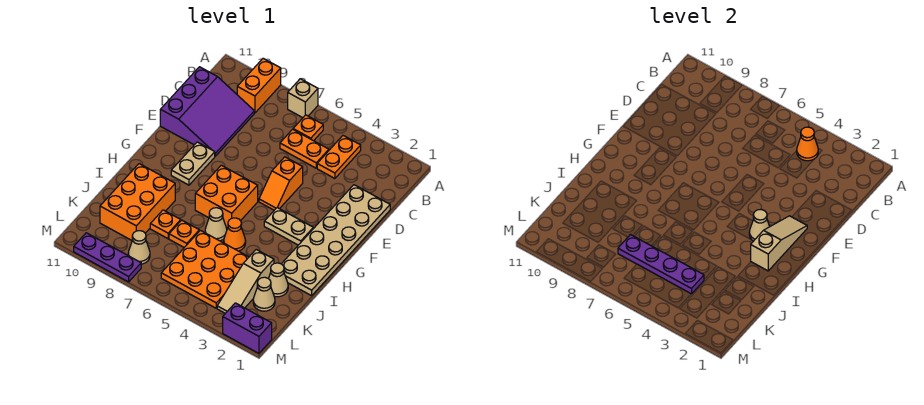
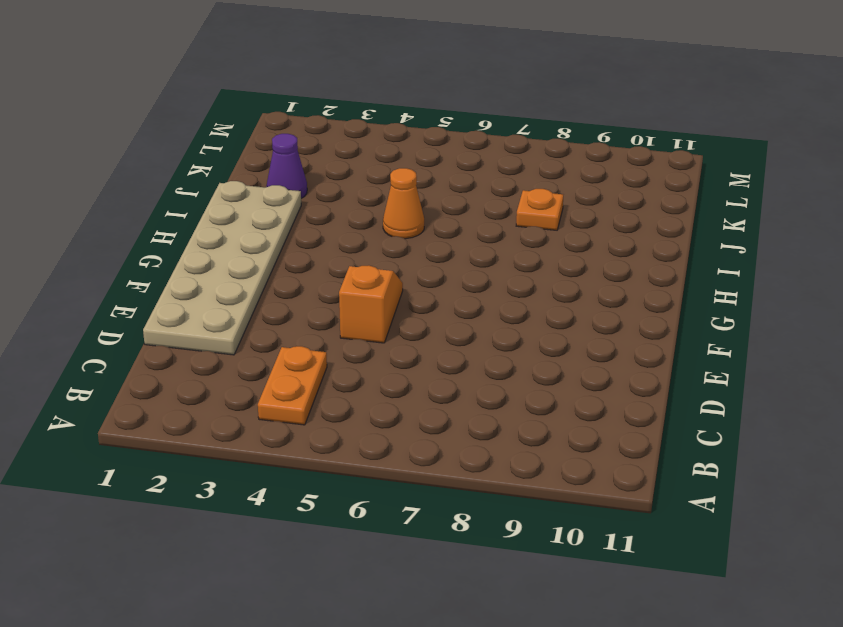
purple cone J2 level 1 -> tan cone J2 level 1
none -> tan brick A7 level 1
none -> orange brick A9:B9 level 1
none -> orange plate B6 level 1

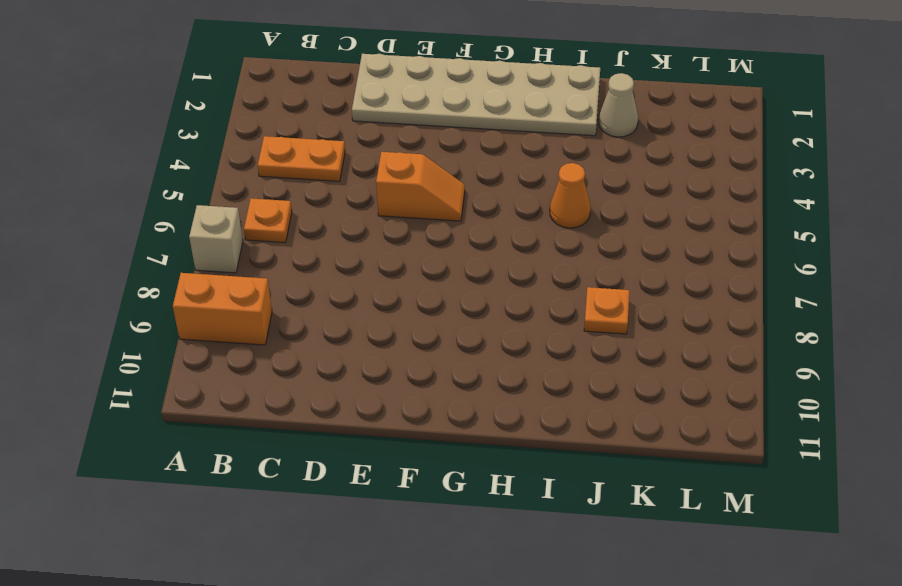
none -> orange plate C5:C6 level 1
none -> purple slope C9:E11 level 1 top 11
none -> tan plate F9:G9 level 1

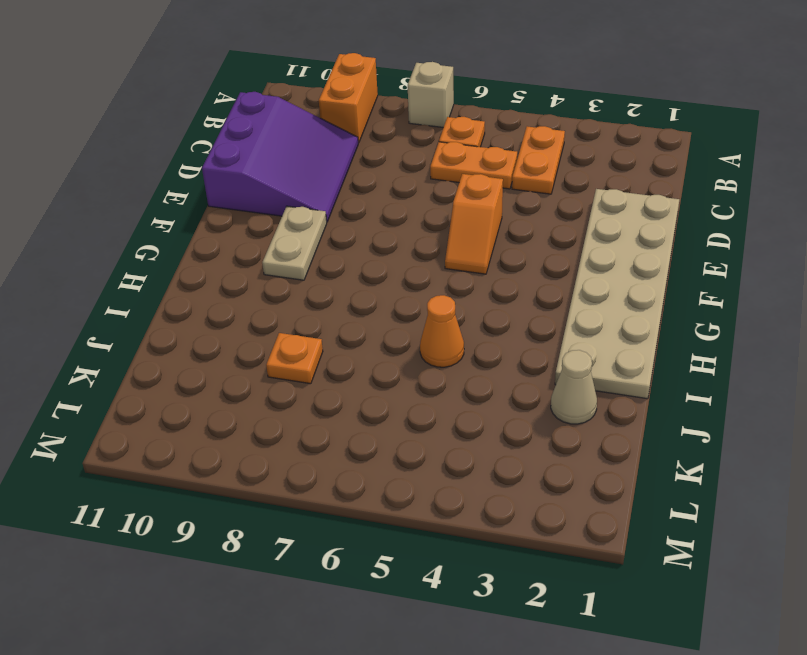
none -> tan plate G3:G4 level 1
none -> orange brick G6:H7 level 1
none -> tan cone I6 level 1

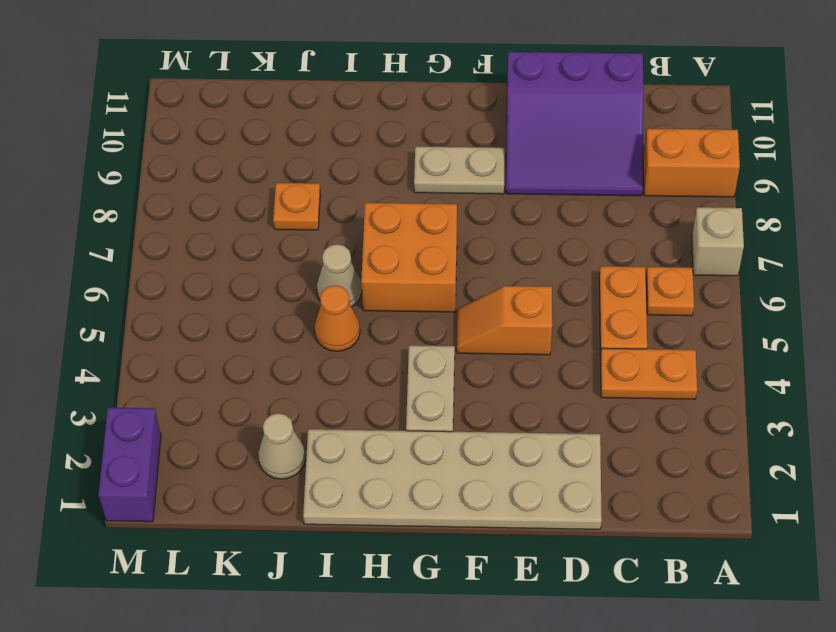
none -> orange brick I9:K10 level 1
none -> tan slope J3:L3 level 1 top J
none -> orange plate J4:L6 level 1

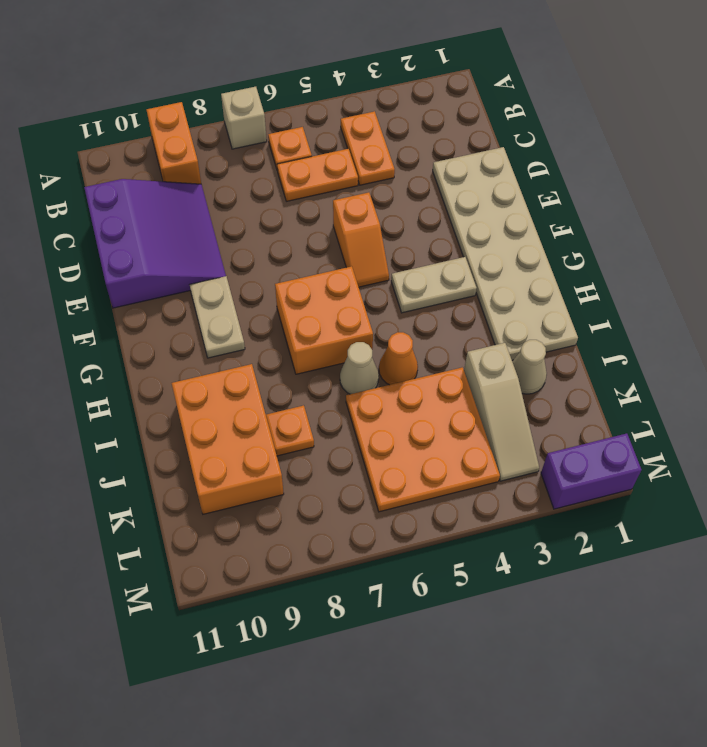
none -> orange plate J7 level 1
none -> tan cone K2 level 1
none -> tan cone L8 level 1

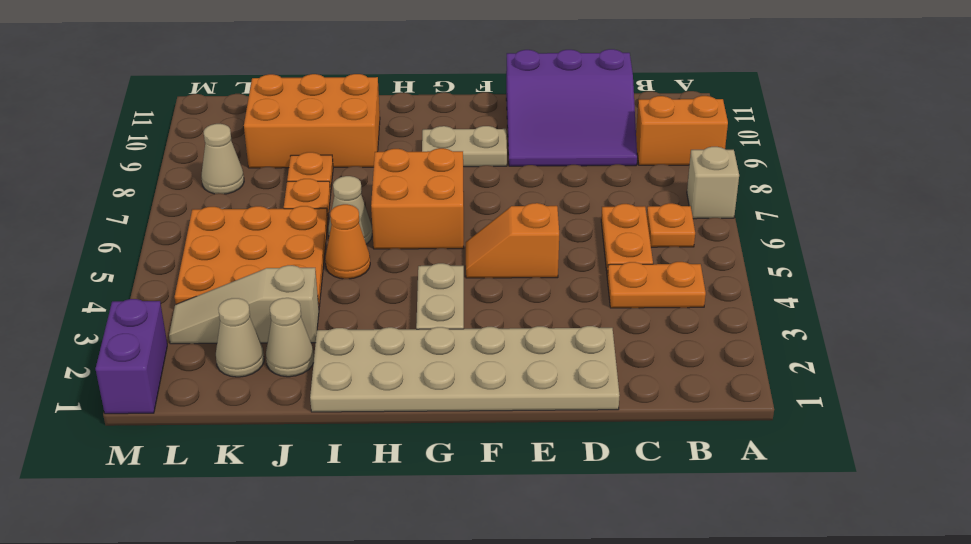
none -> purple plate M8:M10 level 1
none -> orange cone B4 level 2
none -> tan slope F2:H2 level 2 top H

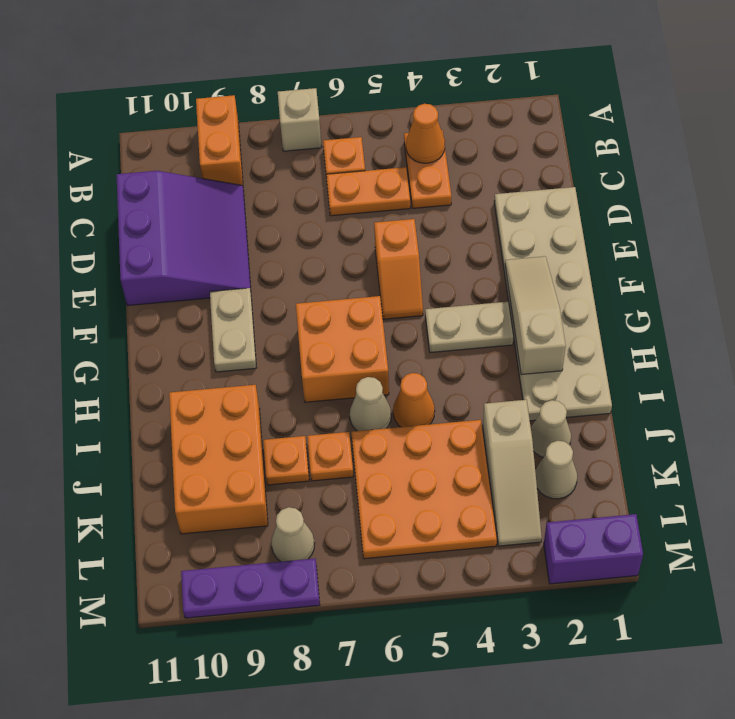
none -> tan cone G3 level 2
none -> purple plate K4:K7 level 2

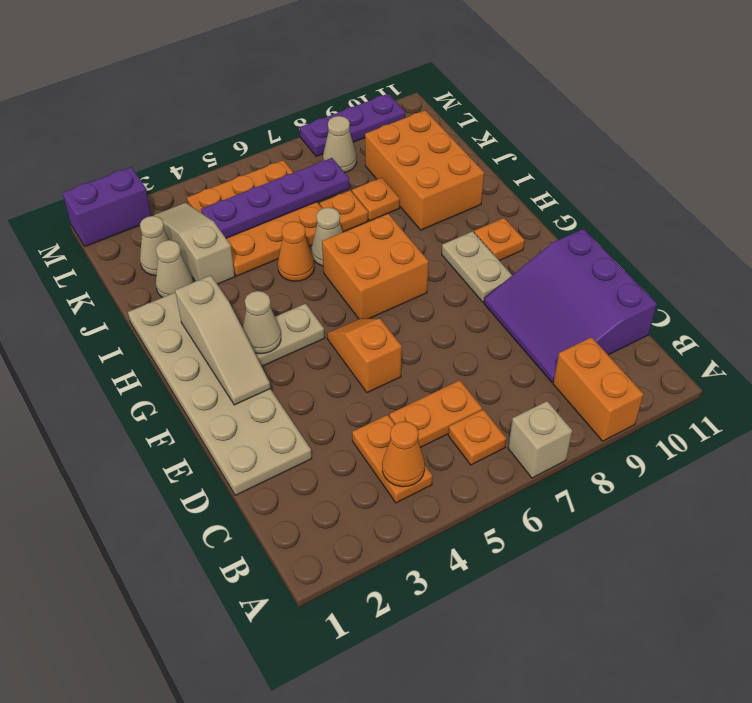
orange plate G10 level 1 -> none

